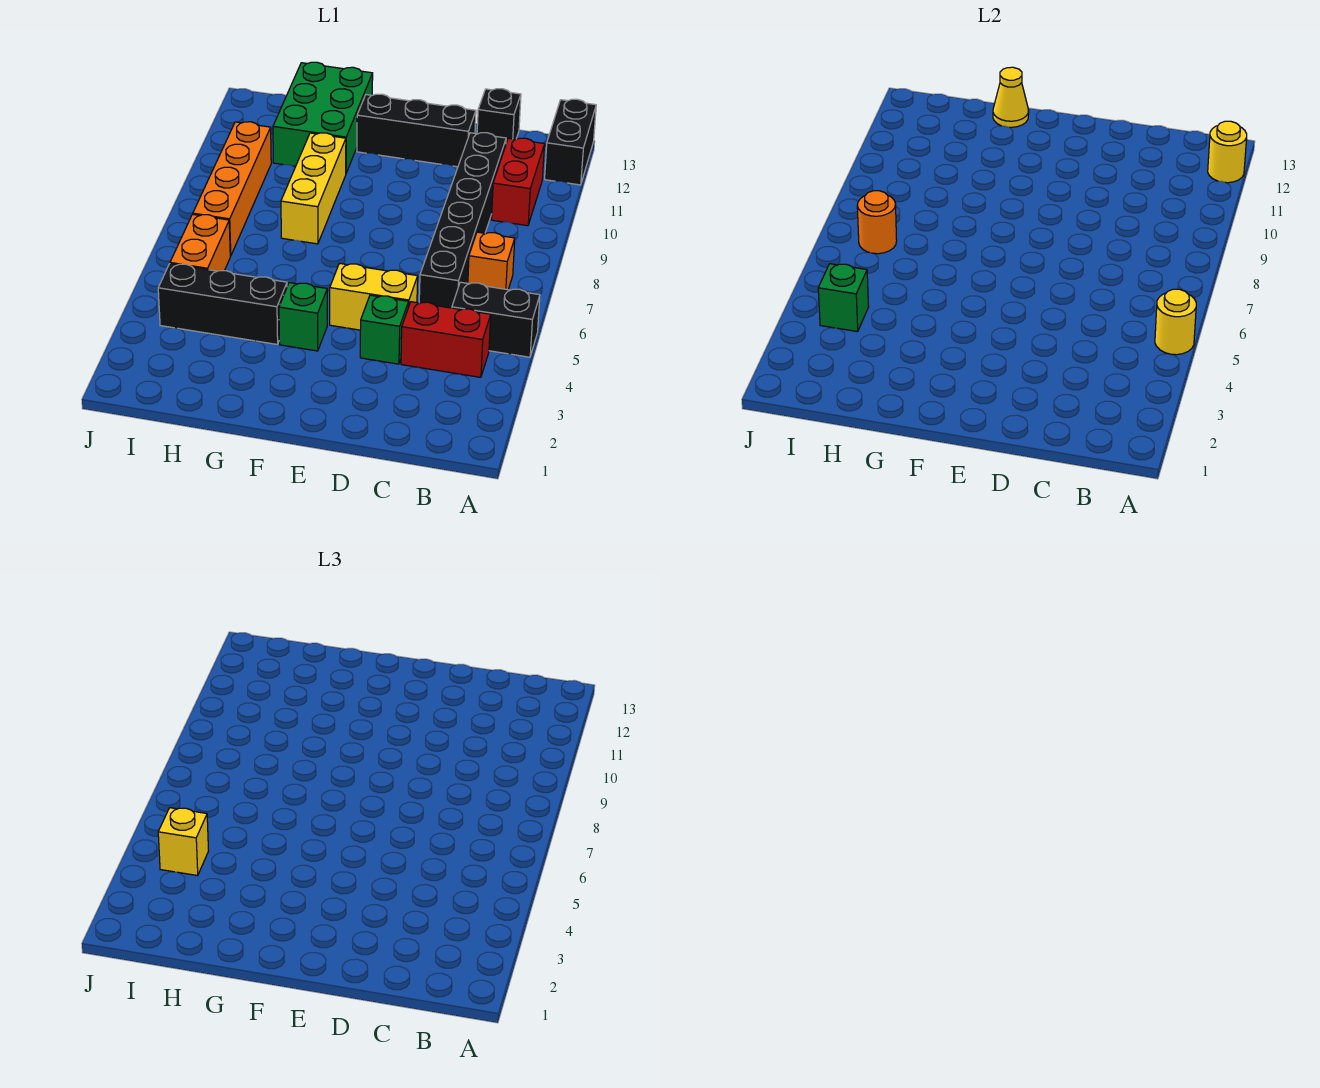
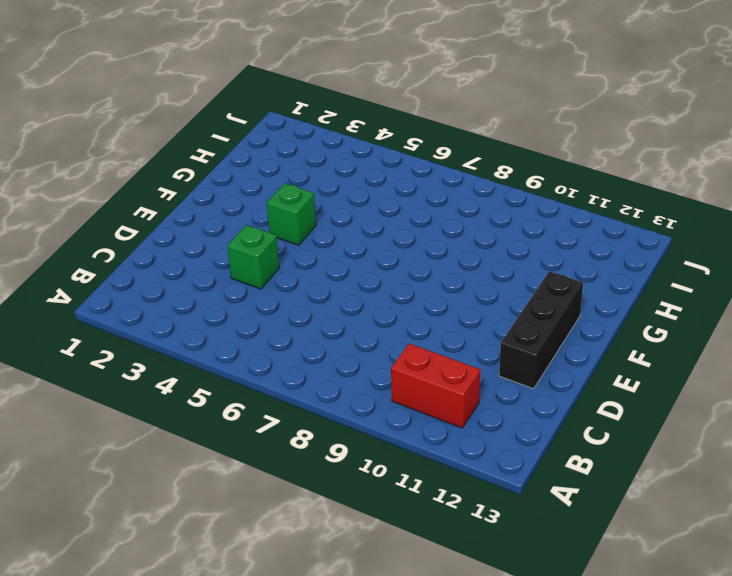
none -> black brick A5:B5 level 1
none -> black brick A12:A13 level 1
none -> red brick B4:C4 level 1

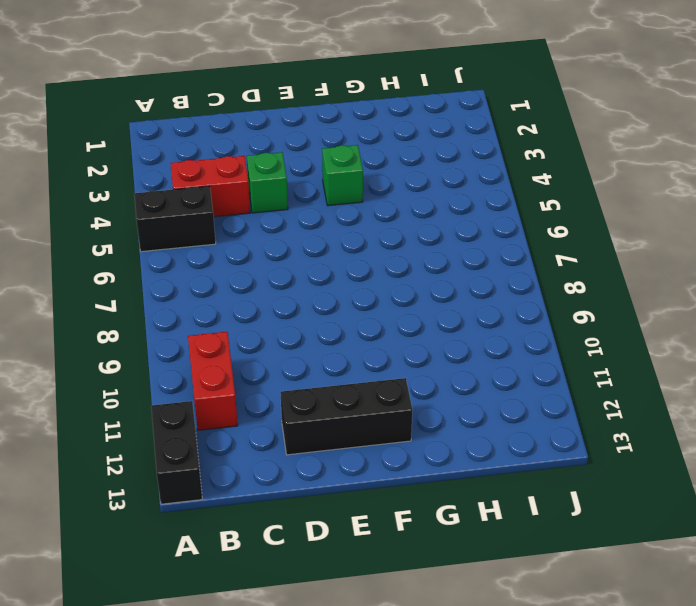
none -> orange brick B7 level 1
none -> black brick C6:C11 level 1
none -> black brick C13 level 1

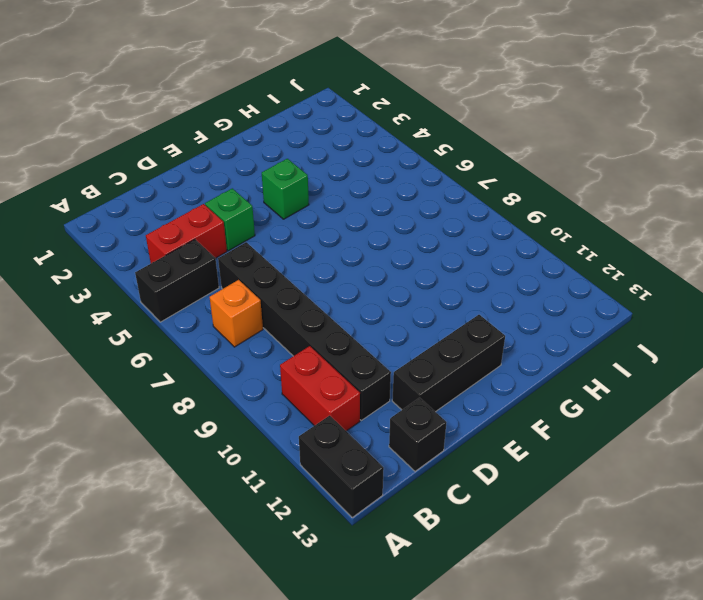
none -> yellow brick D5:E5 level 1
none -> black brick G4:I4 level 1
none -> yellow brick G8:G10 level 1

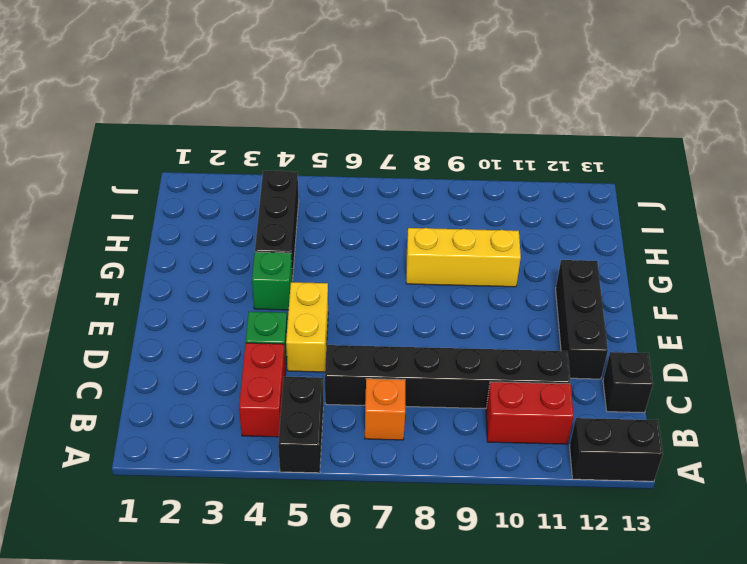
none -> green brick G11:H13 level 1
none -> orange brick I5:I6 level 1
none -> orange brick I7:I10 level 1

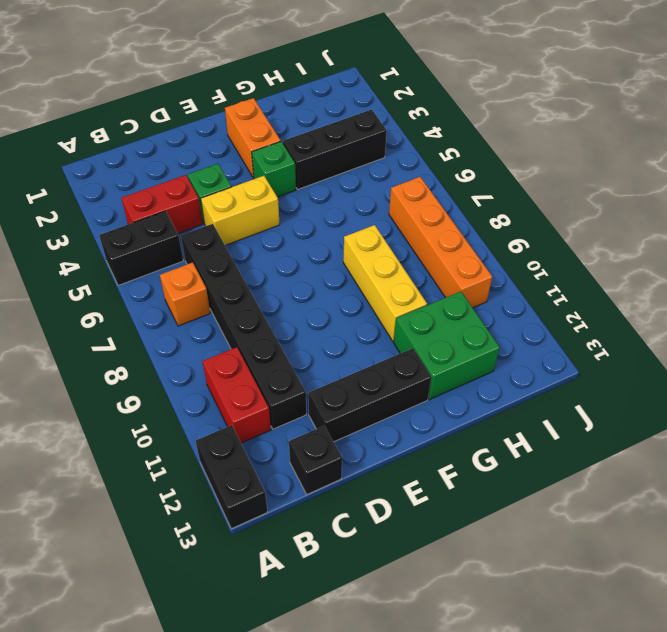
orange brick F2:F3 level 1 -> orange brick I5:I6 level 1
green brick G11:H12 level 1 -> green brick G11:H13 level 1
none -> yellow round brick A5 level 2
none -> yellow round brick A12 level 2
none -> yellow cone G13 level 2

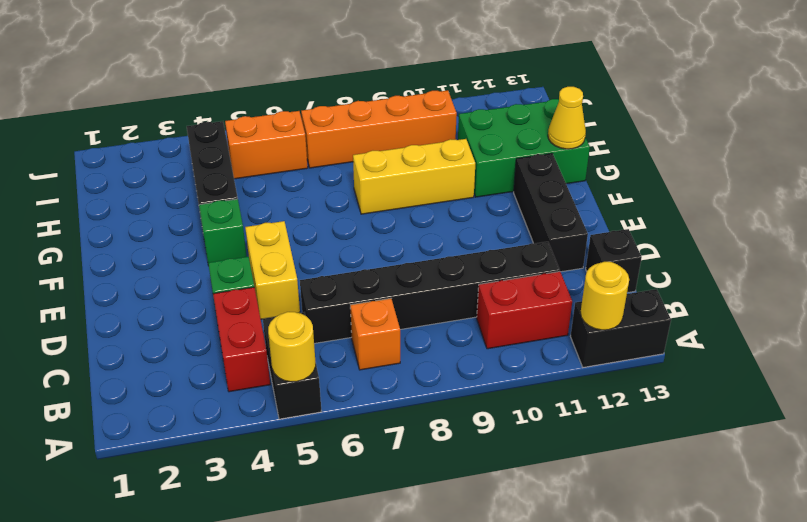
none -> green brick I4 level 2
none -> orange round brick I7 level 2
none -> yellow brick I4 level 3

